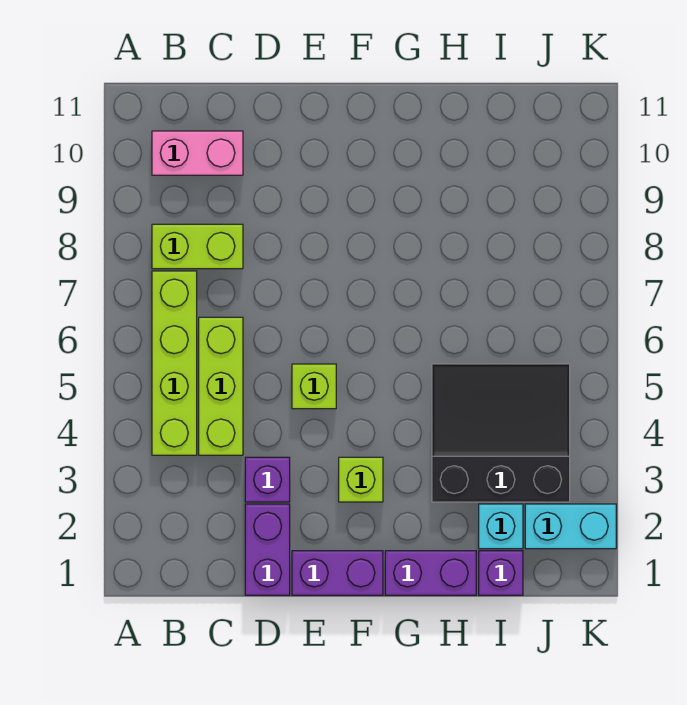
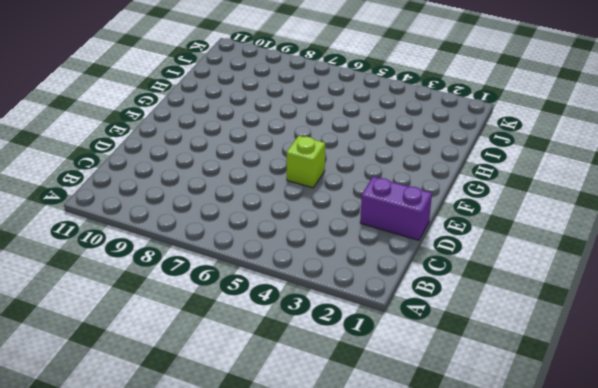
none -> lime brick B4:B7 level 1
none -> lime brick B8:C8 level 1
none -> pink brick B10:C10 level 1

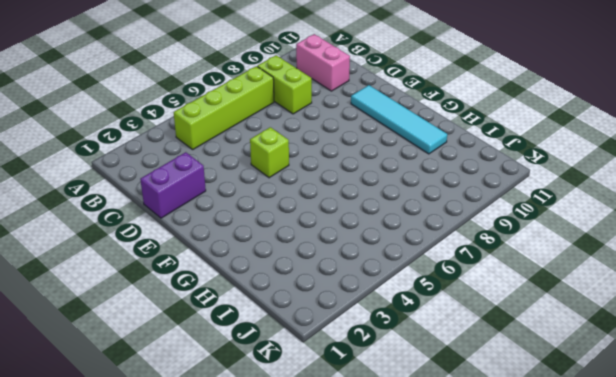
cyan tile E10:H10 level 1 -> none
none -> lime brick C4:C6 level 1
none -> purple brick D3 level 1
none -> purple brick E1:F1 level 1

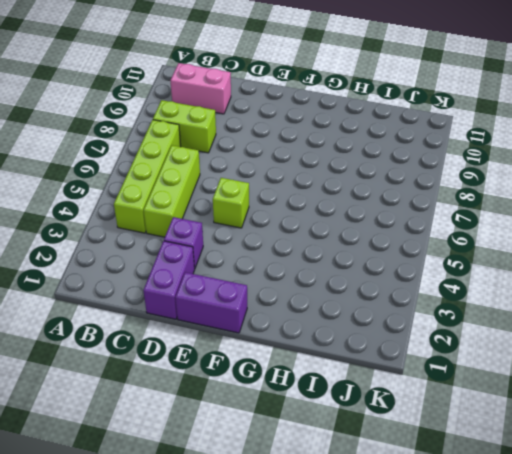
none -> lime brick F3 level 1
none -> purple brick G1:H1 level 1
none -> black slope H3:J5 level 1 top 3

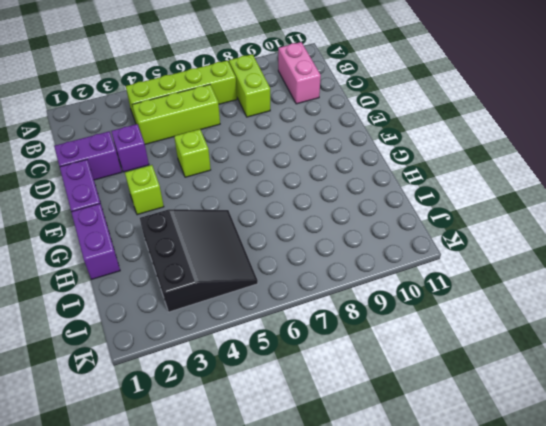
none -> purple brick I1 level 1
none -> cyan brick I2 level 1
none -> cyan brick J2:K2 level 1

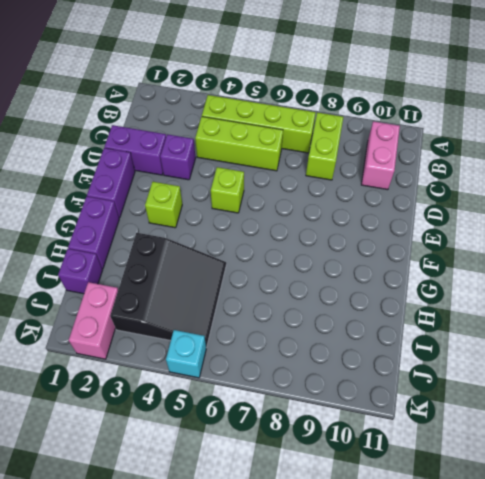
pink brick J2:K2 level 1 -> cyan brick J2:K2 level 1
cyan brick K5 level 1 -> cyan brick I2 level 1

